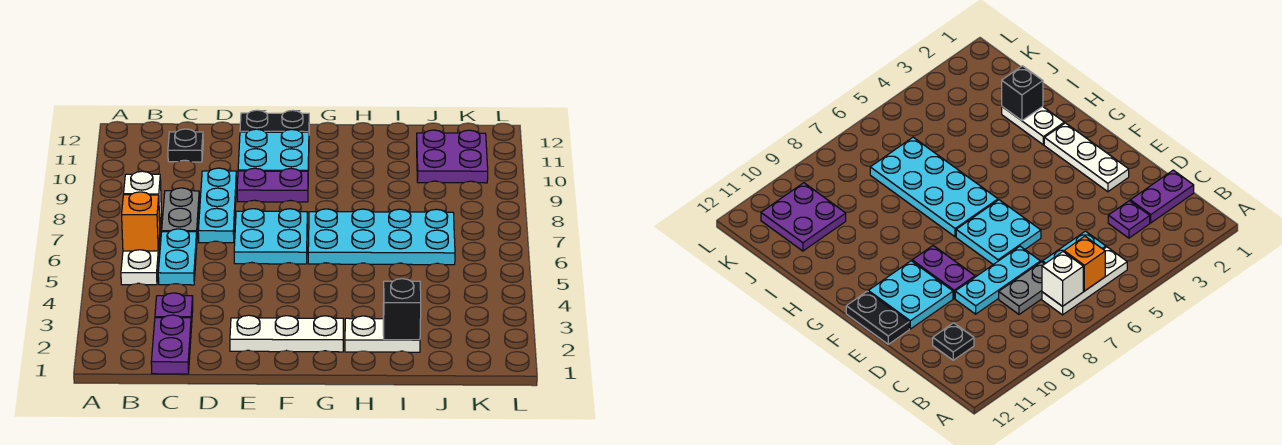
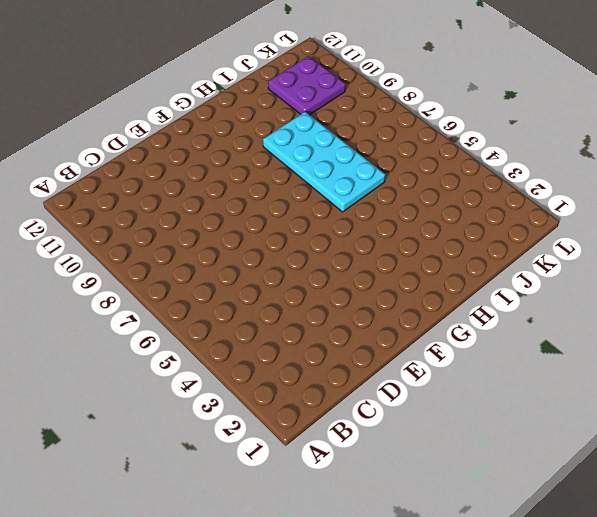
cyan plate H6:I9 level 1 -> cyan plate G6:J7 level 1
none -> white plate B5:B7 level 1
none -> purple plate C1:C2 level 1
none -> purple plate C3 level 1

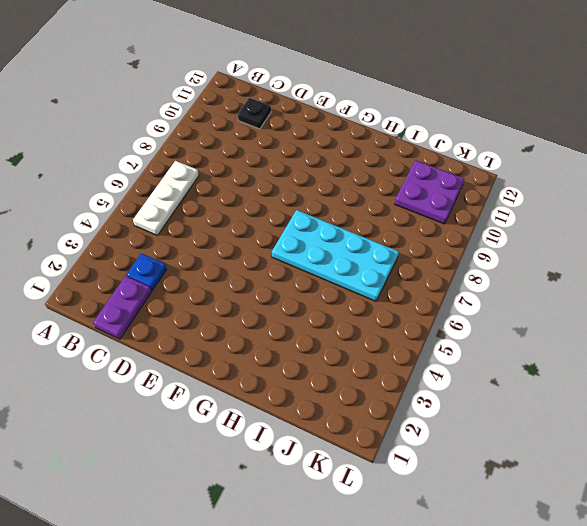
blue plate C3 level 1 -> purple plate C3 level 1
none -> cyan plate C5:C6 level 1
none -> grey plate C7:C8 level 1
none -> cyan plate D7:D9 level 1

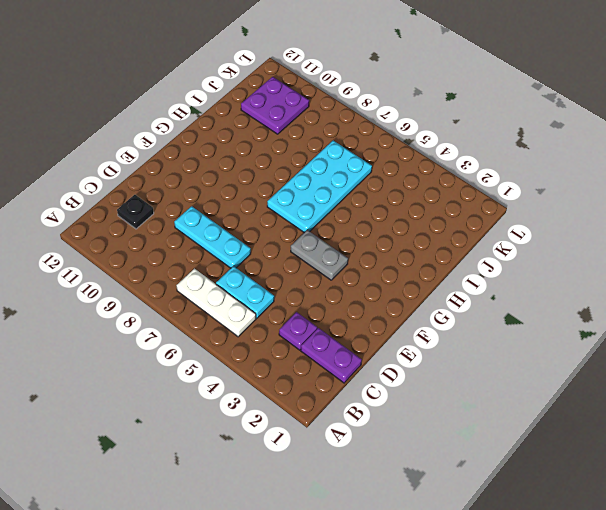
grey plate F4:F5 level 1 -> grey plate C7:C8 level 1
none -> white plate E2:G2 level 1
none -> cyan plate E6:F7 level 1
none -> purple plate E9:F9 level 1

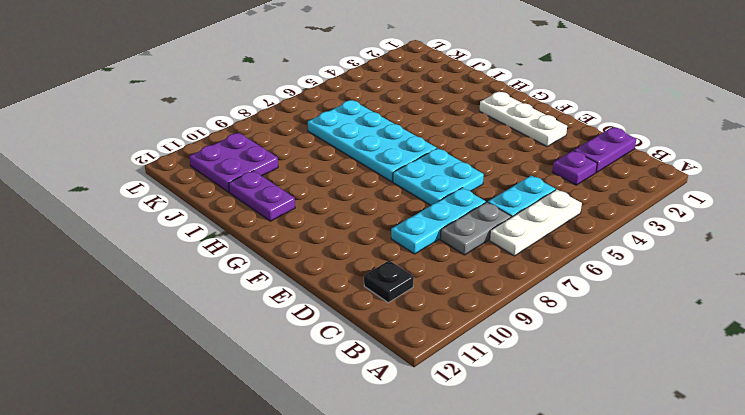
purple plate H11:I11 level 1 -> purple plate E9:F9 level 1
none -> cyan plate E10:F11 level 1
none -> black plate E12:F12 level 1
none -> white plate H2:I2 level 1

